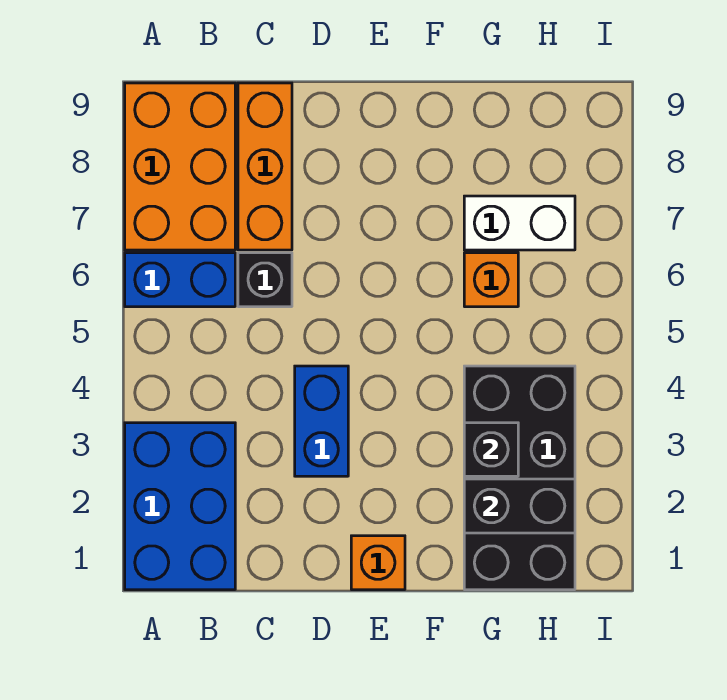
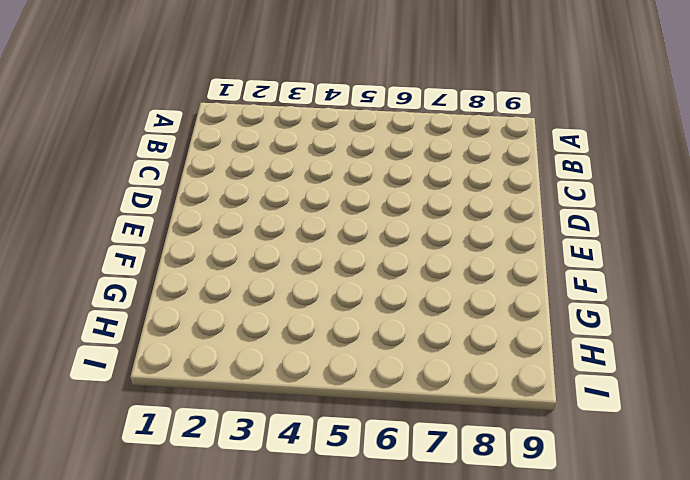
none -> blue brick A1:B3 level 1
none -> blue brick A6:B6 level 1
none -> orange brick A7:B9 level 1

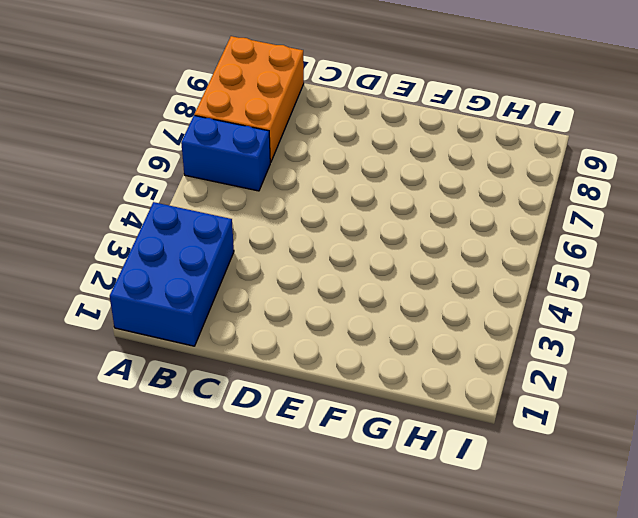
none -> black brick C6 level 1
none -> orange brick C7:C9 level 1
none -> blue brick D3:D4 level 1

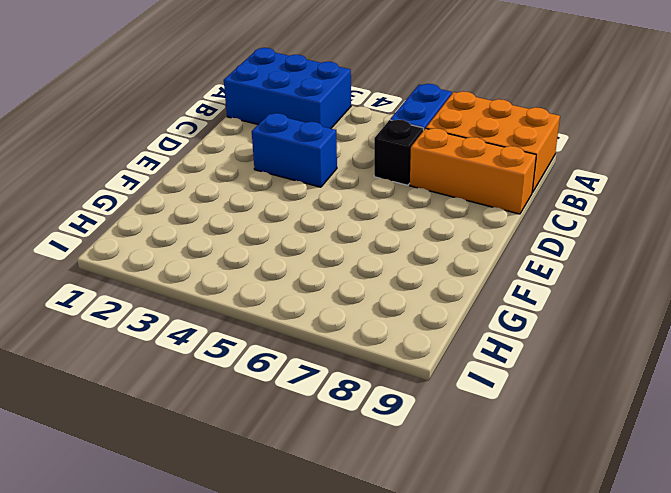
none -> orange brick E1 level 1
none -> black brick G1:H4 level 1
none -> orange brick G6 level 1

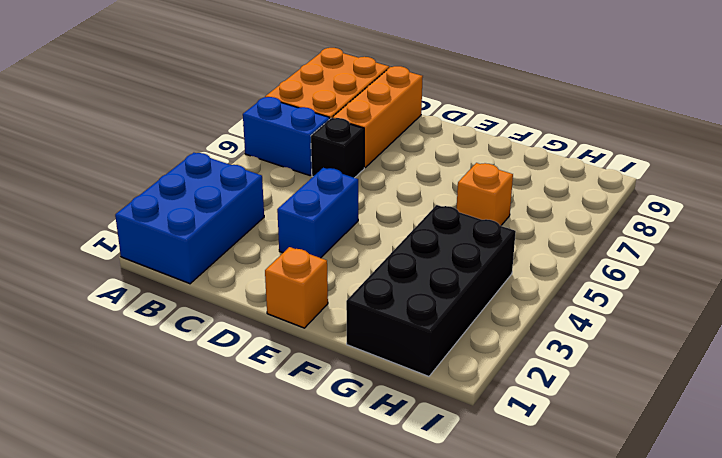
none -> white brick G7:H7 level 1
none -> black brick G2:H2 level 2
none -> black brick G3 level 2

